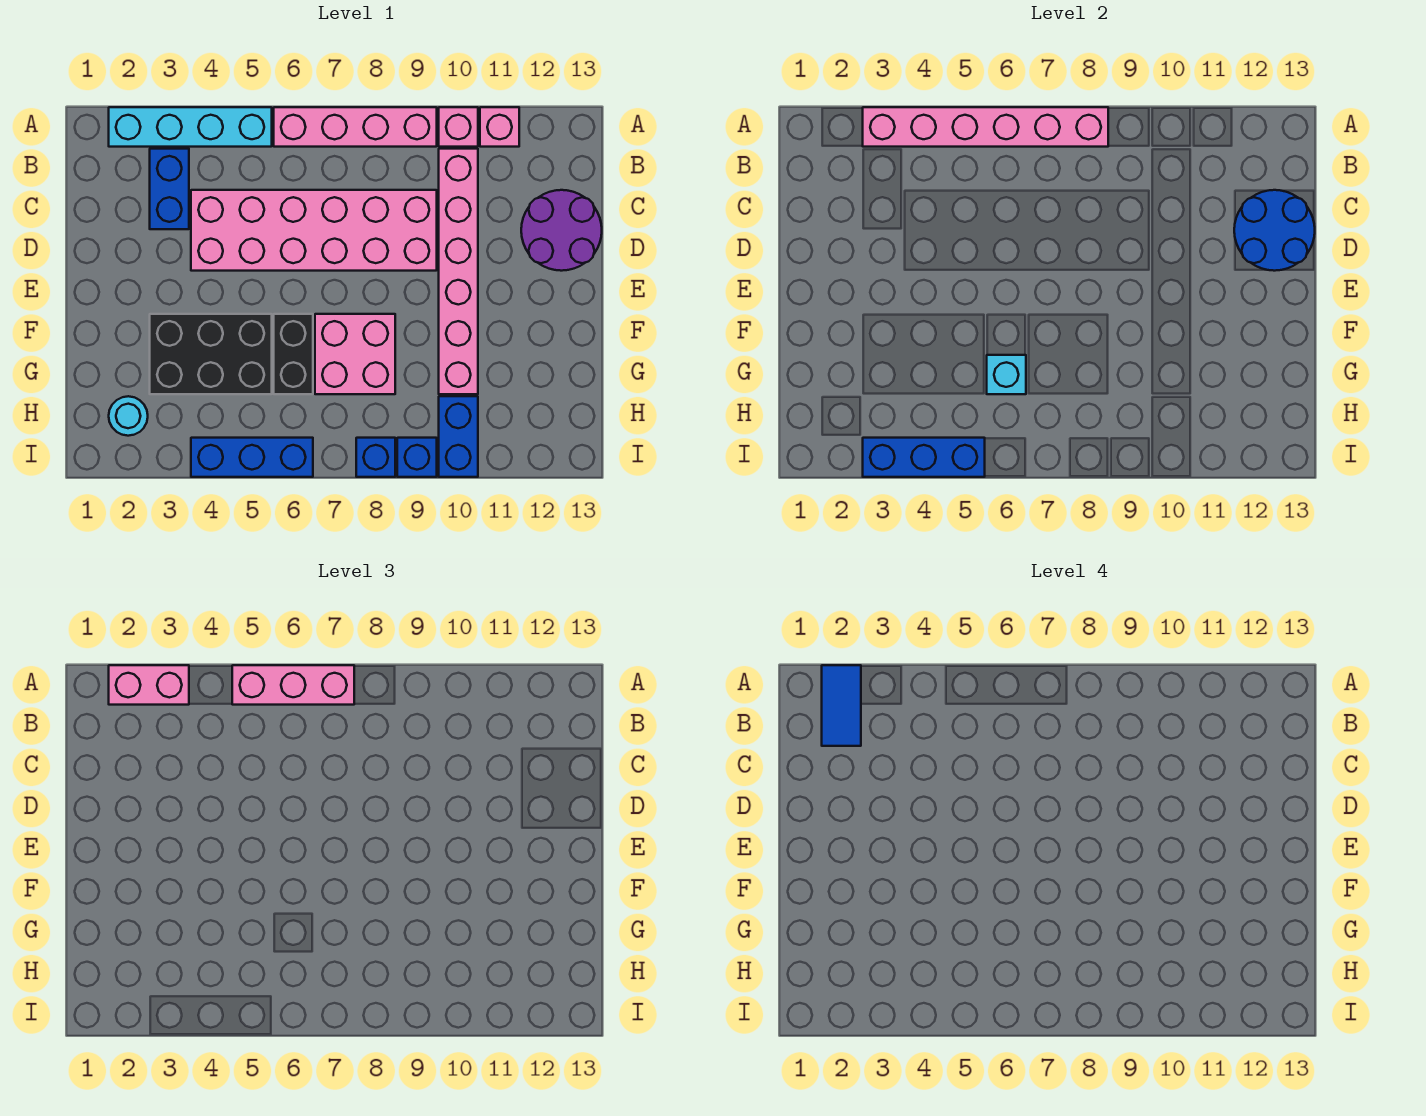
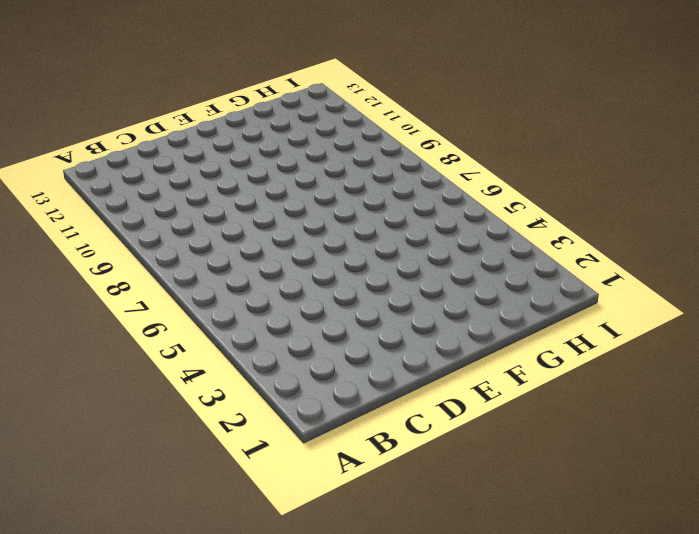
none -> cyan brick A2:A5 level 1
none -> pink brick A6:A9 level 1
none -> pink brick A10 level 1

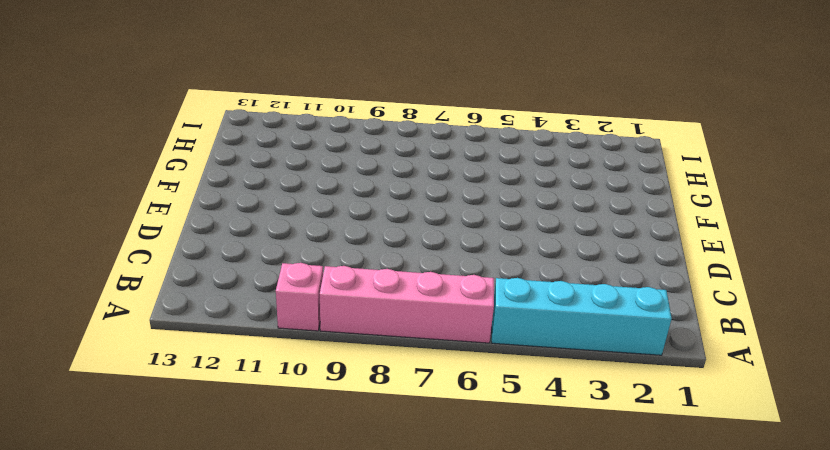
none -> pink brick A11 level 1
none -> blue brick B3:C3 level 1
none -> pink brick B10:G10 level 1

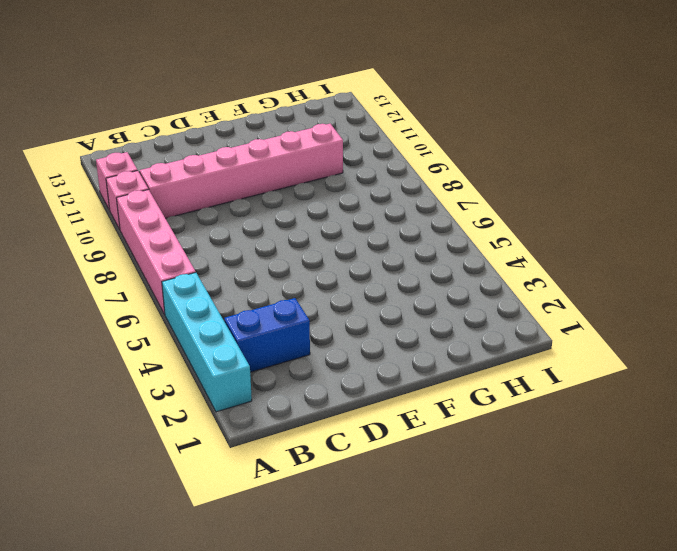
none -> pink brick C4:D9 level 1
none -> purple round brick C12:D13 level 1
none -> black brick F3:G5 level 1

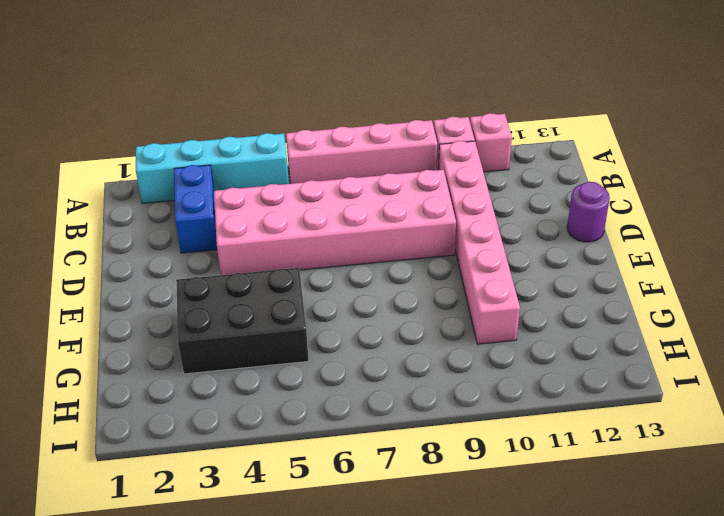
purple round brick D13 level 1 -> purple round brick C12:D13 level 1
none -> black brick F6:G6 level 1
none -> pink brick F7:G8 level 1
none -> cyan round brick H2 level 1

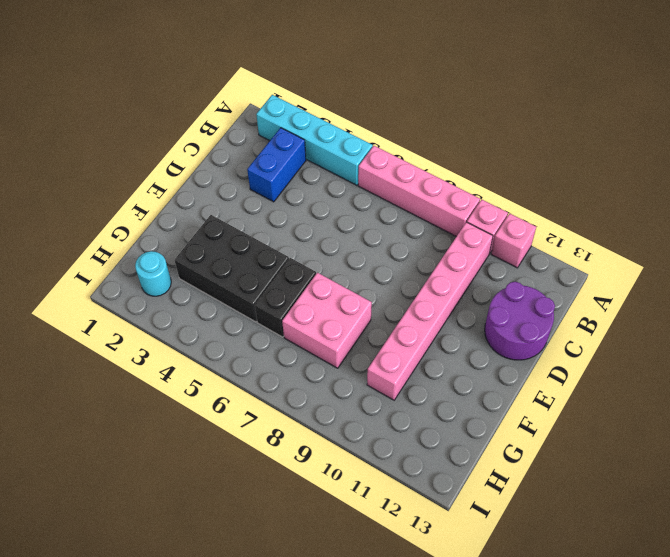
none -> pink brick C4:D9 level 1
none -> blue brick H10:I10 level 1
none -> blue brick I4:I6 level 1

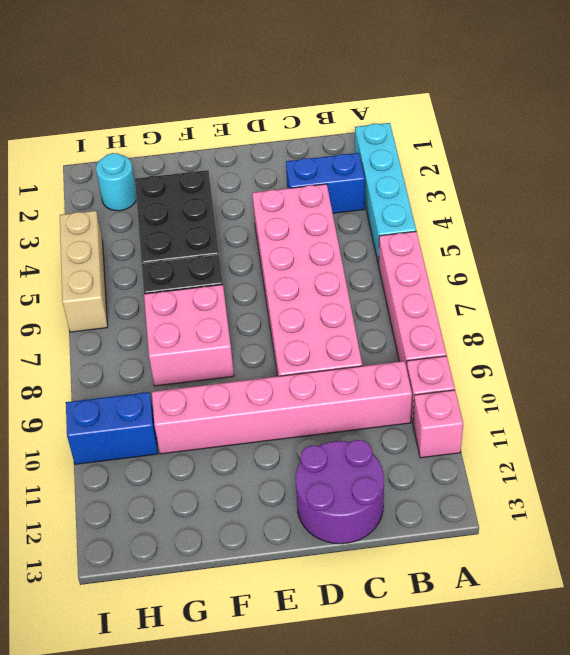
tan brick I4:I6 level 1 -> blue brick I4:I6 level 1
none -> blue brick I8 level 1
none -> blue brick I9 level 1
none -> pink brick A3:A8 level 2

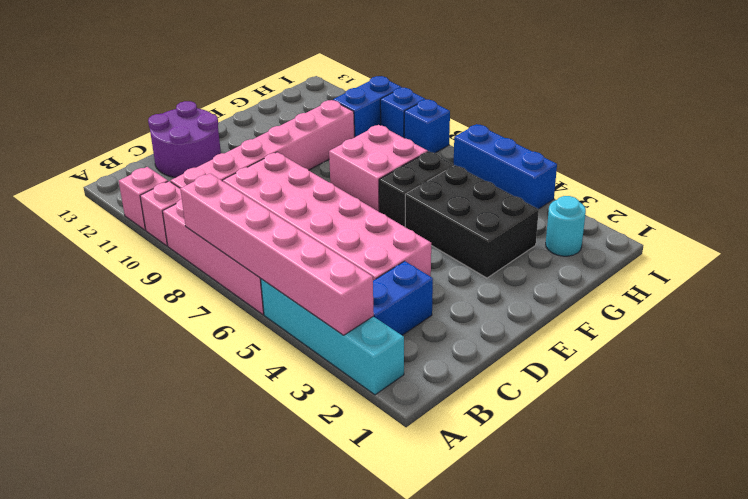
none -> blue round brick C12:D13 level 2
none -> cyan brick G6 level 2
none -> blue brick I3:I5 level 2

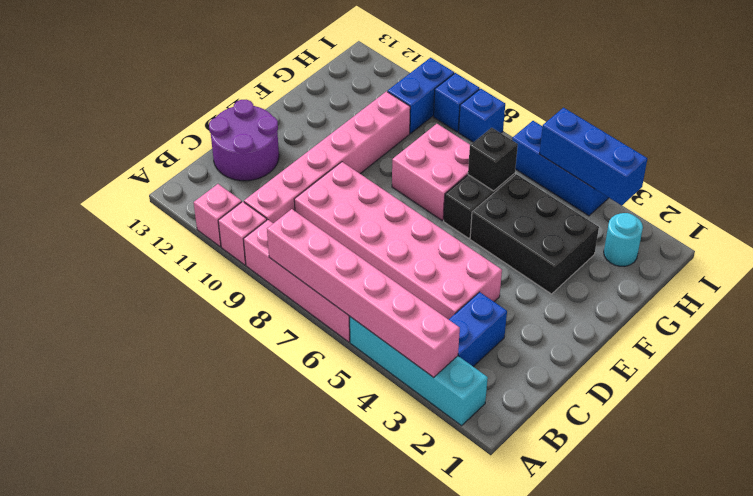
black brick G6 level 2 -> cyan brick G6 level 2
none -> blue round brick C12:D13 level 2
none -> pink brick A2:A3 level 3
none -> pink brick A5:A7 level 3

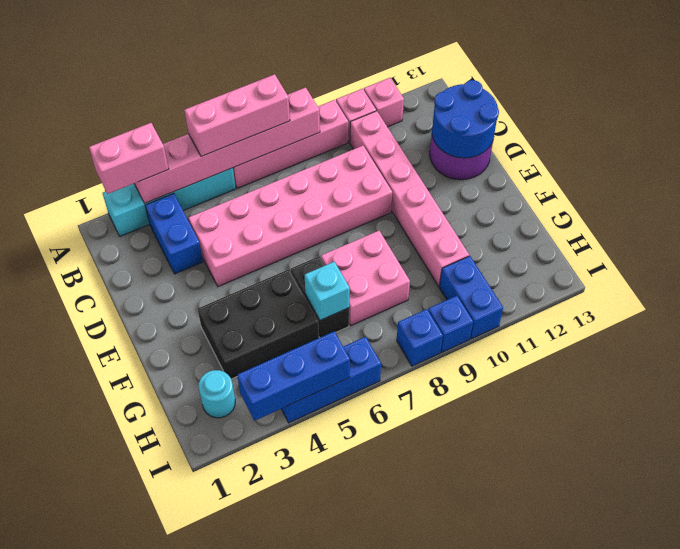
none -> blue tile A2:B2 level 4

